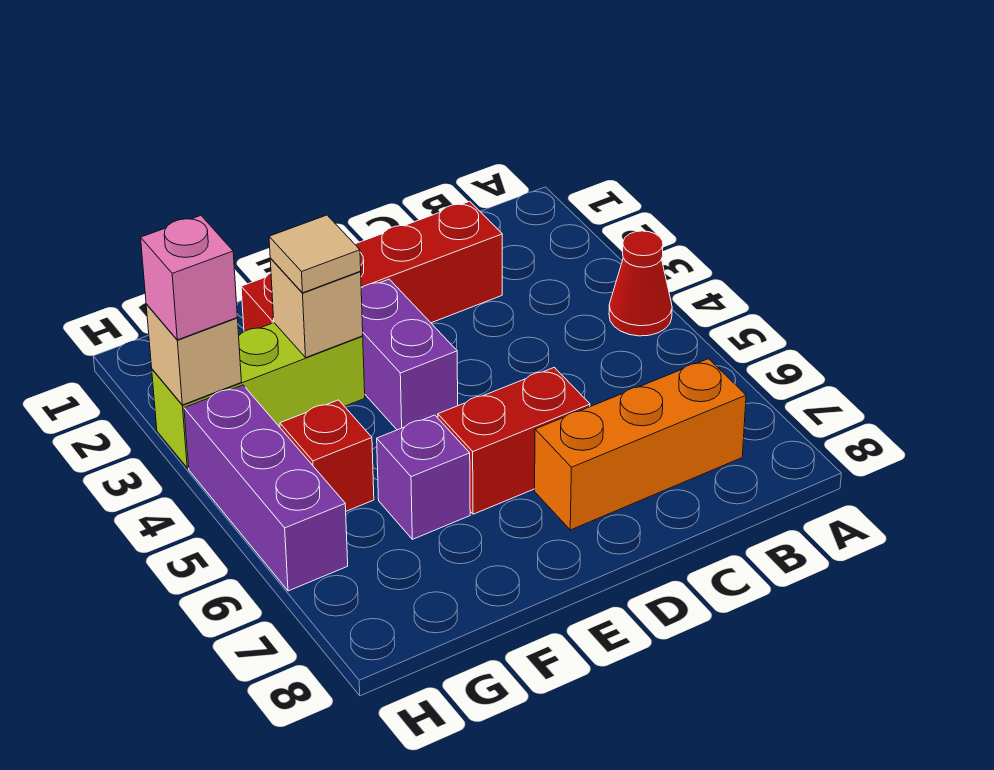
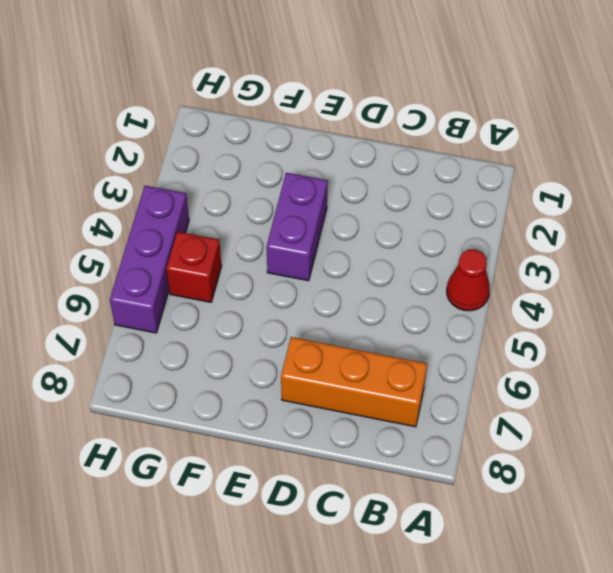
none -> red brick C2:F2 level 1
none -> red brick D6:E6 level 1
none -> lime brick F3:H3 level 1

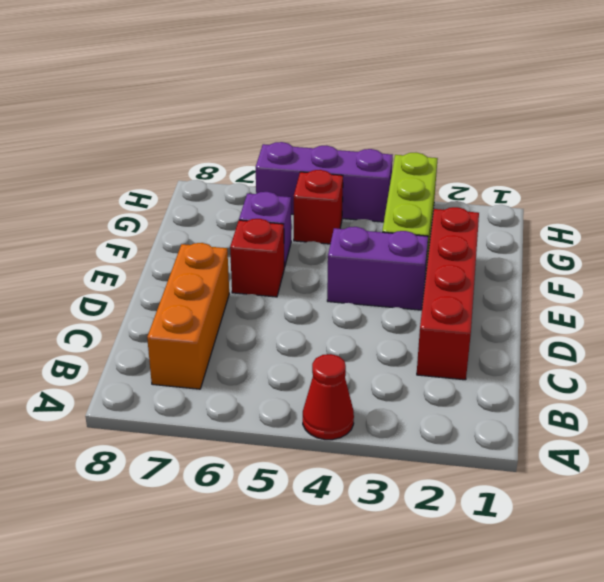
red brick E6 level 1 -> red brick D6:E6 level 1
none -> tan brick F3 level 2
none -> tan brick H3 level 2
none -> tan tile F3 level 3

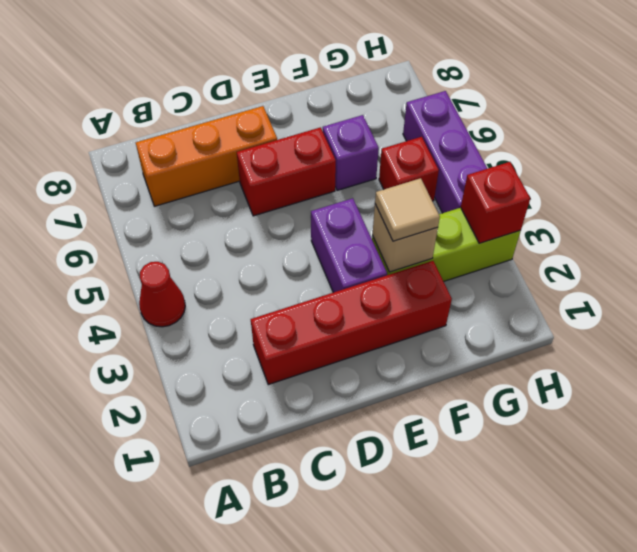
red brick H3 level 2 -> tan brick H3 level 2
none -> pink brick H3 level 3

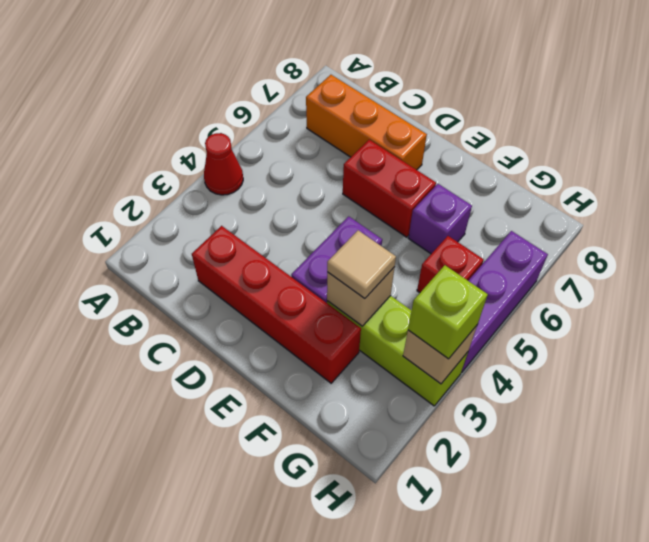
lime brick H3 level 3 -> pink brick H3 level 3

